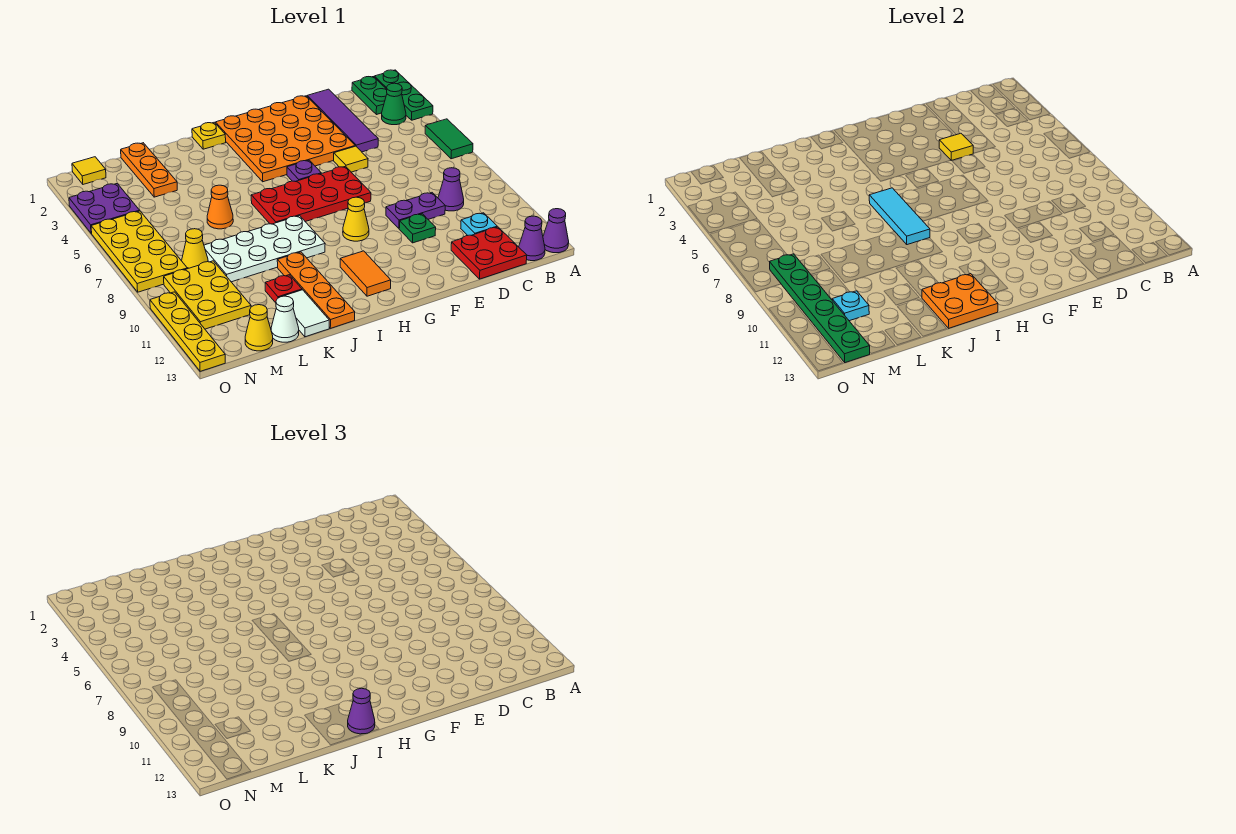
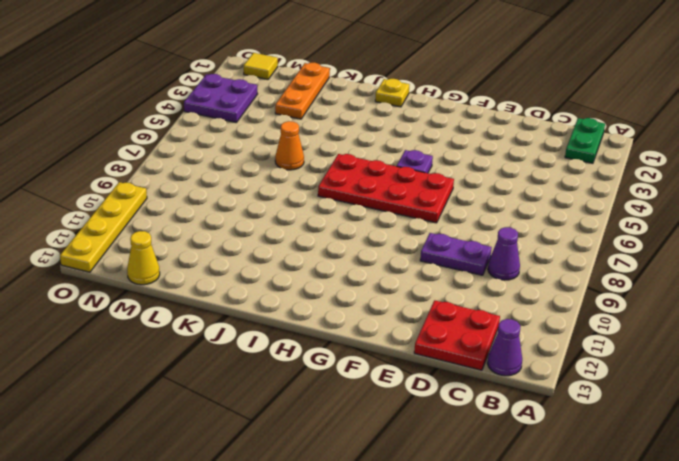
none -> green plate A1:A3 level 1
none -> green tile A5:A6 level 1
none -> purple cone A13 level 1
none -> green cone B3 level 1

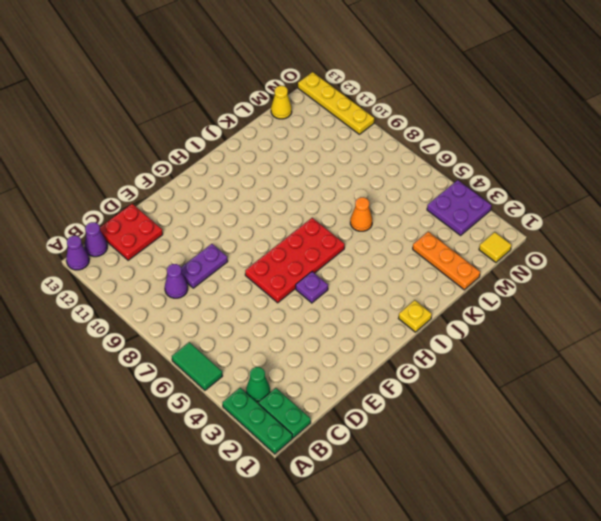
none -> cyan plate C11 level 1
none -> purple tile D1:D4 level 1
none -> orange plate E1:H4 level 1
none -> yellow tile E5 level 1

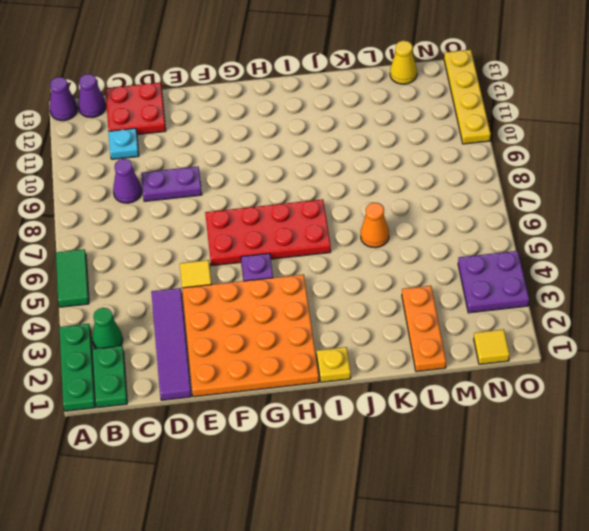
none -> green plate E10 level 1
none -> yellow cone G9 level 1
none -> orange tile H11:H12 level 1
none -> white plate I8:L9 level 1

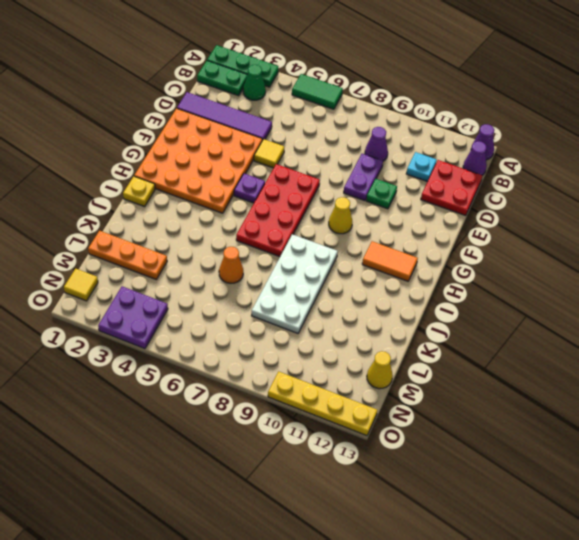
none -> orange plate J10:J13 level 1
none -> red plate K11 level 1
none -> white tile K12:K13 level 1
none -> white cone L13 level 1

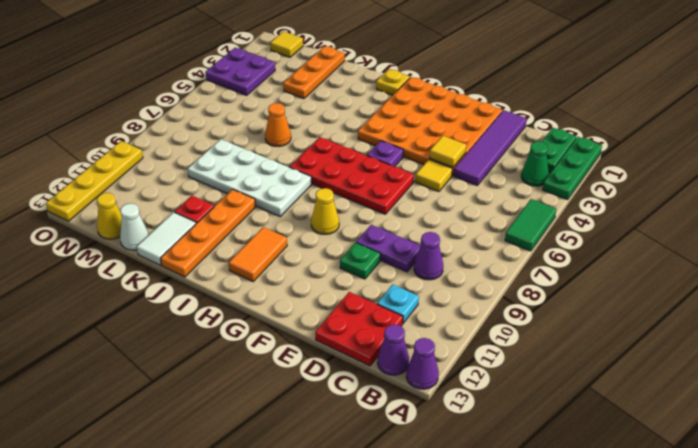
none -> yellow cone M8 level 1
none -> yellow plate M9:N11 level 1
none -> yellow plate N5:O8 level 1
none -> cyan tile I6:I8 level 2

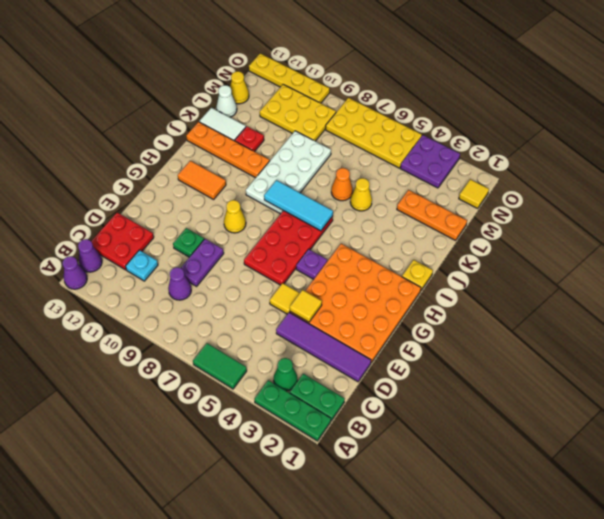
yellow cone K5 level 1 -> yellow cone M8 level 1
none -> orange plate I12:J13 level 2
none -> cyan plate M11 level 2
none -> green plate N8:N13 level 2
none -> purple cone I13 level 3

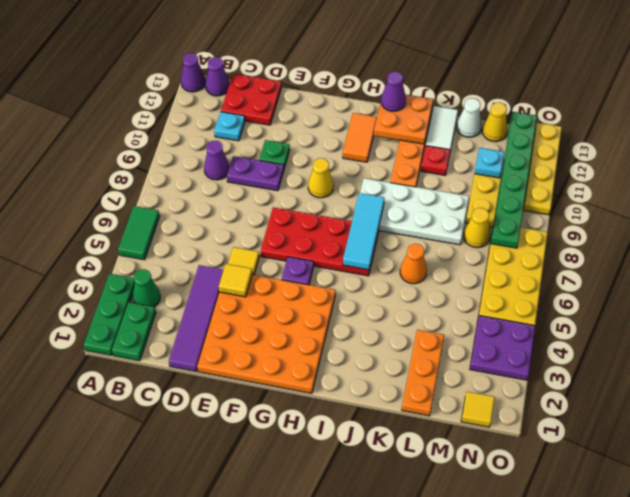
none -> yellow plate I1 level 1

